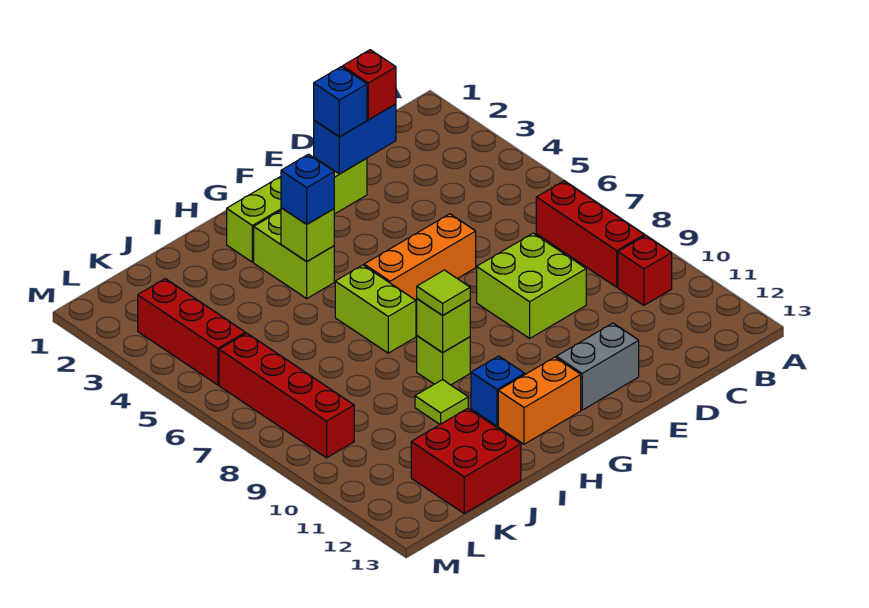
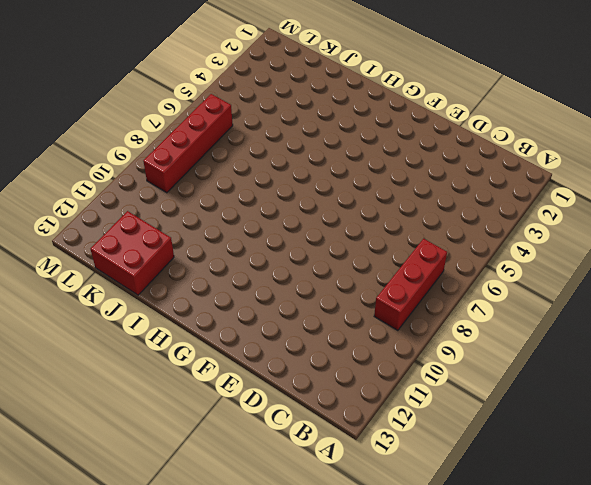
none -> red brick B10 level 1
none -> lime brick D8:E9 level 1
none -> lime brick E2:H2 level 1

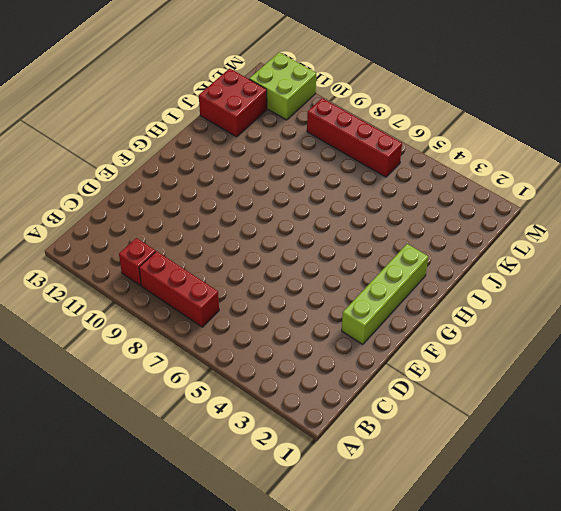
lime brick L11:M12 level 1 -> lime brick D8:E9 level 1
none -> orange brick E6:G6 level 1
none -> grey brick E12:F12 level 1
none -> orange brick G12:H12 level 1

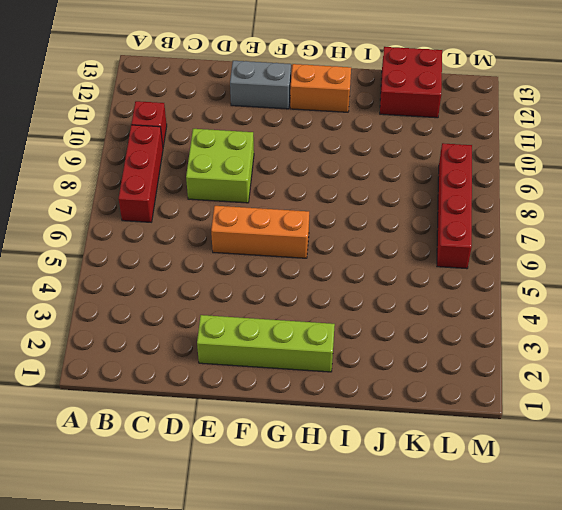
none -> lime brick H3:H4 level 1
none -> lime brick H6:H7 level 1
none -> lime brick H9 level 1

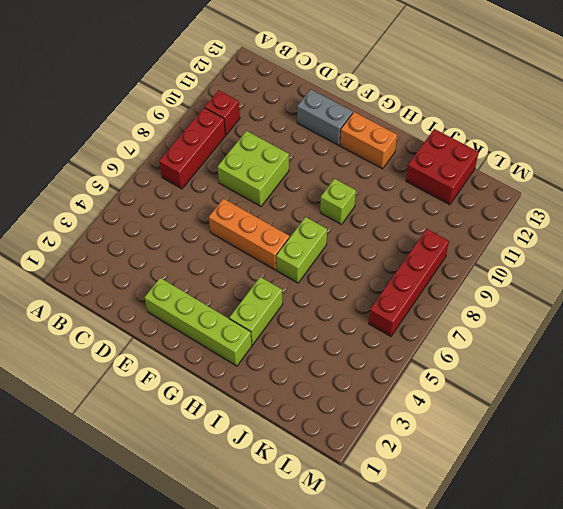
none -> blue brick H11 level 1
none -> lime tile I10 level 1
none -> red brick L3:L5 level 1

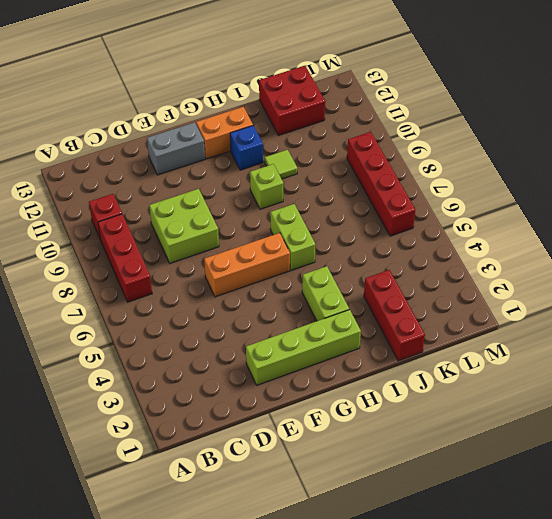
red brick J1:J3 level 1 -> red brick L3:L5 level 1
none -> blue brick D2:E2 level 2
none -> lime brick H4 level 2
none -> lime brick H9 level 2

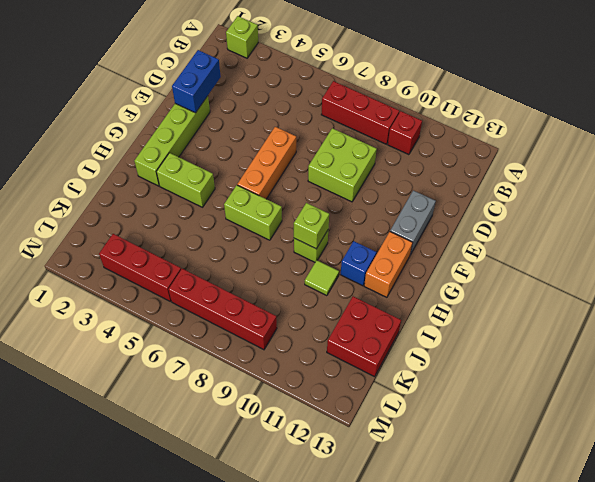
lime brick A2 level 1 -> lime brick H4 level 2
none -> red brick D2 level 3
none -> blue brick E2 level 3
none -> blue brick H4 level 3

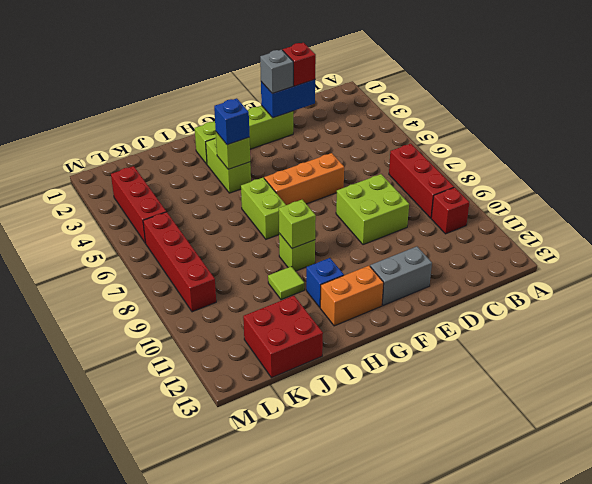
grey brick E2 level 3 -> blue brick E2 level 3
none -> lime tile H9 level 3

